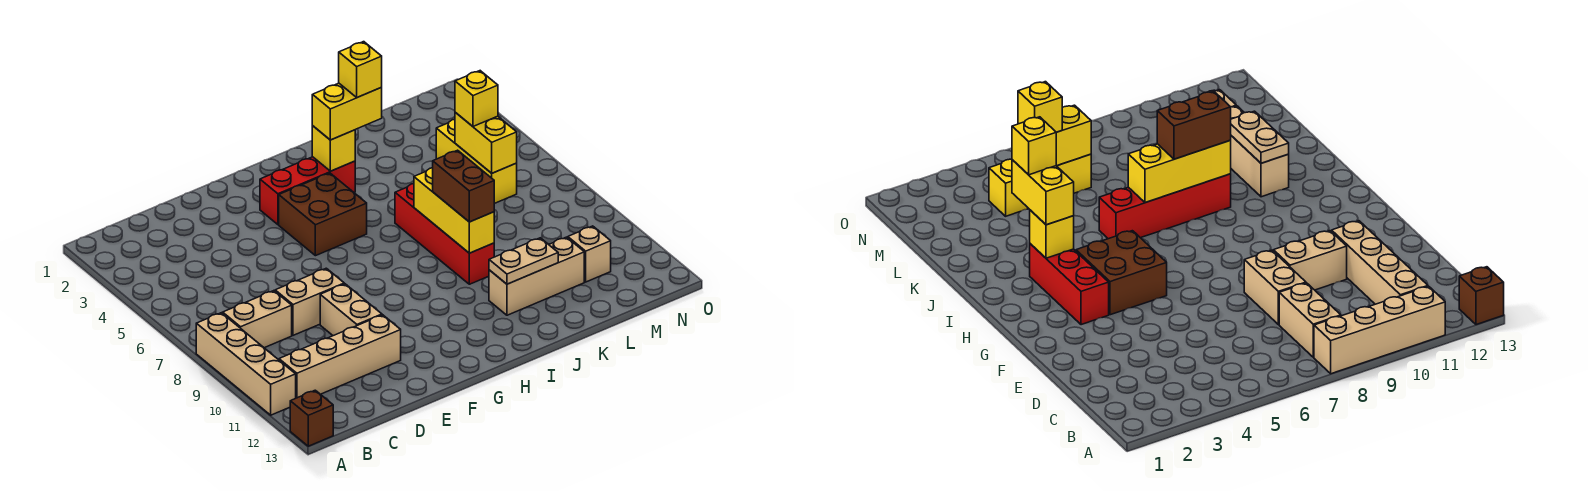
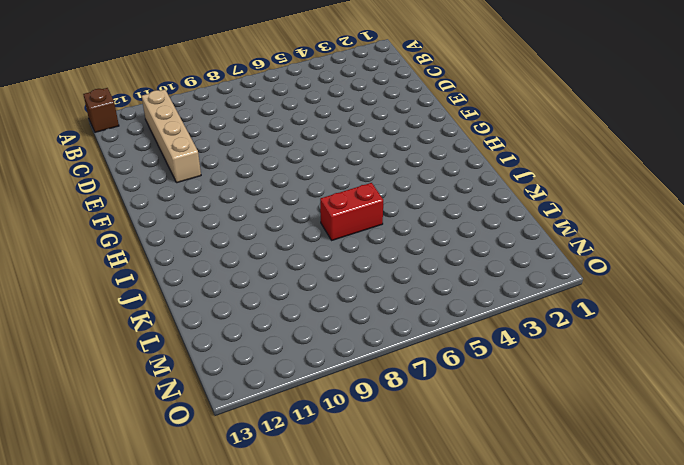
red brick J6:J7 level 1 -> red brick J6:J9 level 1
none -> tan brick A8:A11 level 1
none -> tan brick B8:C8 level 1
none -> tan brick D8:E8 level 1

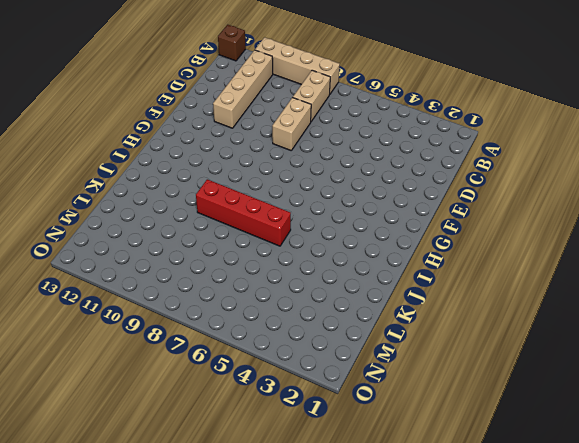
none -> tan brick E9:E10 level 1
none -> red brick G3:I3 level 1
none -> brown brick G4:H5 level 1

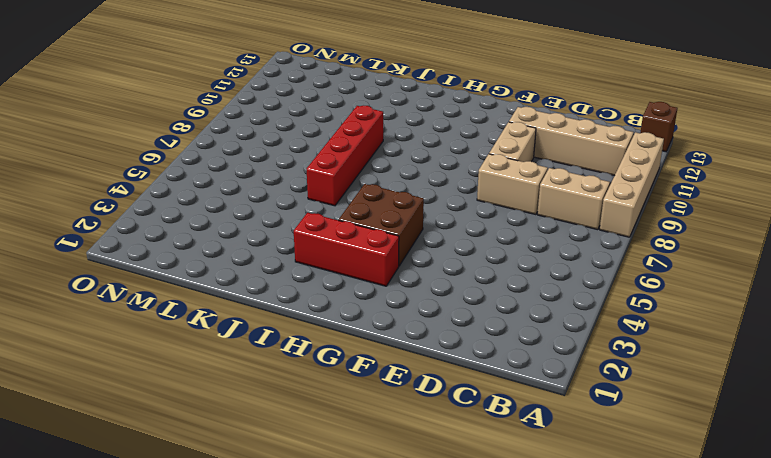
none -> tan brick J11:L11 level 1
none -> yellow brick M4:M6 level 1
none -> tan brick M11 level 1

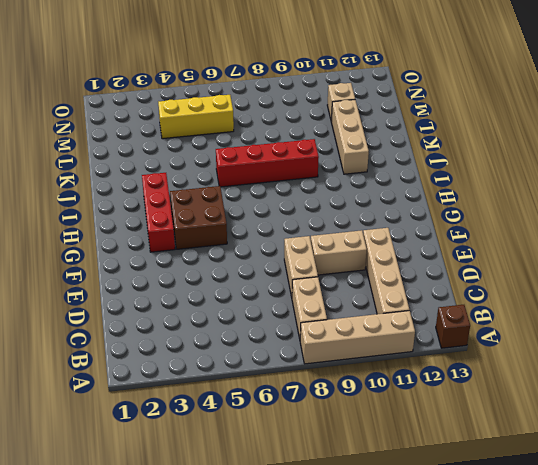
none -> yellow brick I3 level 2
none -> yellow brick J7:J9 level 2
none -> tan plate J11:K11 level 2

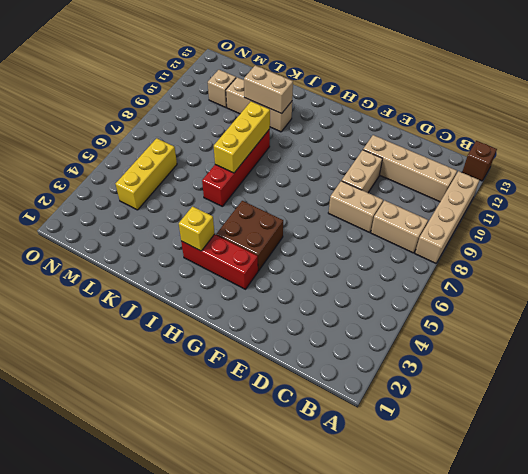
tan brick J11:K11 level 2 -> tan plate J11:K11 level 2
none -> yellow brick M5:M6 level 2
none -> yellow brick I3:J3 level 3
none -> brown brick J8:J9 level 3

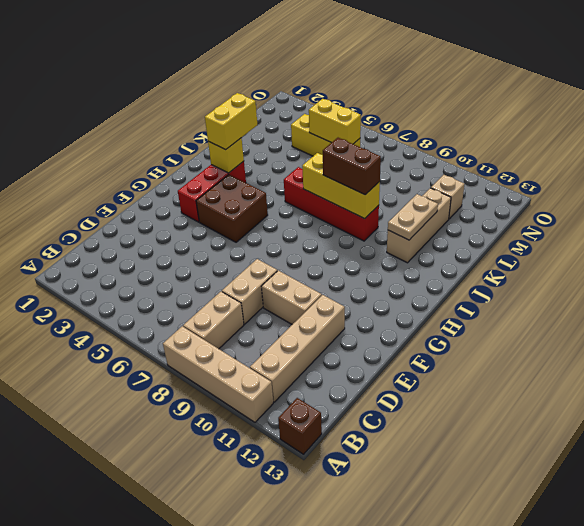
none -> yellow brick M5 level 3
none -> yellow brick J3 level 4

